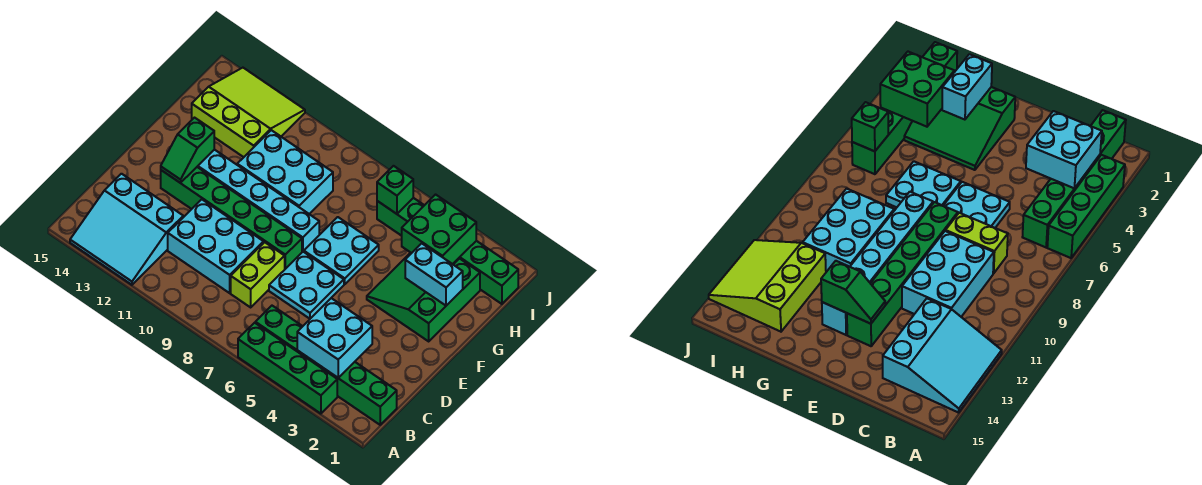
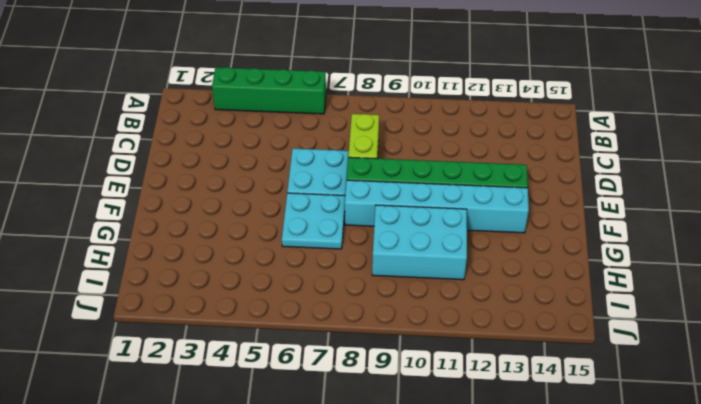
none -> cyan slope A12:C14 level 1 top C
none -> green brick B1:B6 level 1
none -> cyan brick C9:D11 level 1

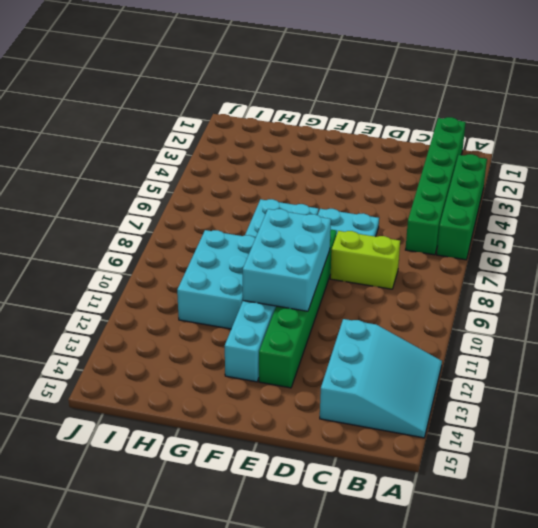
cyan brick E9:F11 level 2 -> cyan brick C9:D11 level 1
none -> green slope F2:H4 level 1 top 2
none -> lime slope H12:J14 level 1 top H
none -> green brick I1:I6 level 1

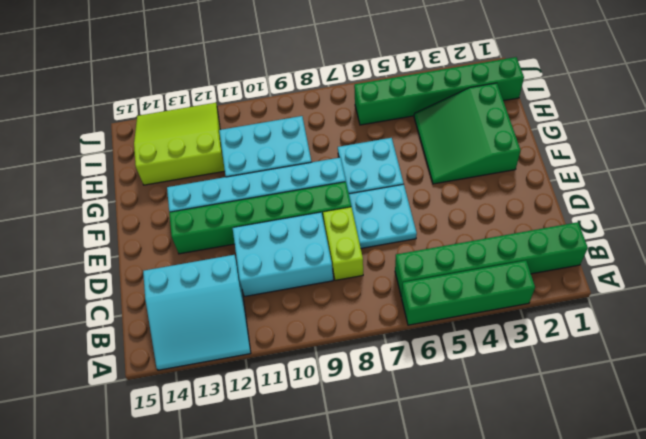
none -> cyan brick B3:C4 level 2
none -> green slope E13:F13 level 2 top F
none -> cyan brick G2:G3 level 2

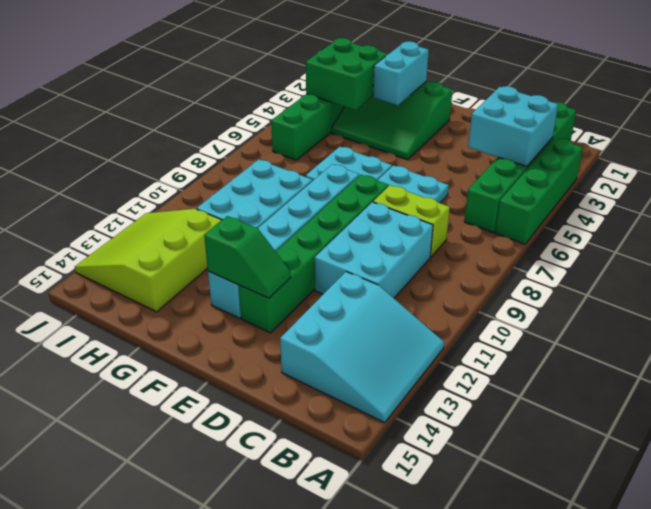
none -> green brick I6 level 2

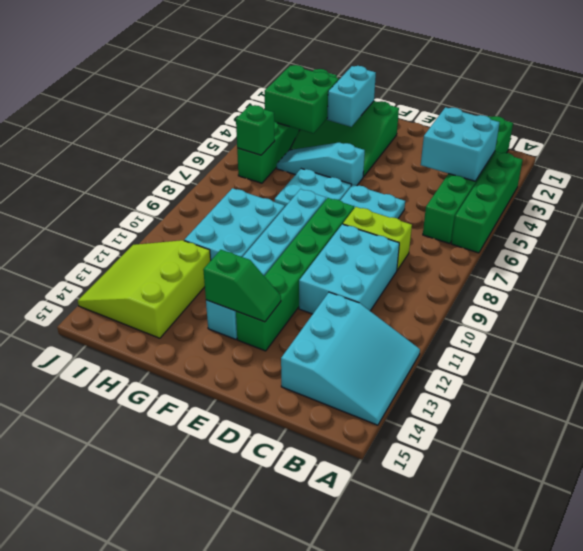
cyan slope F5:H5 level 1 top F -> none

